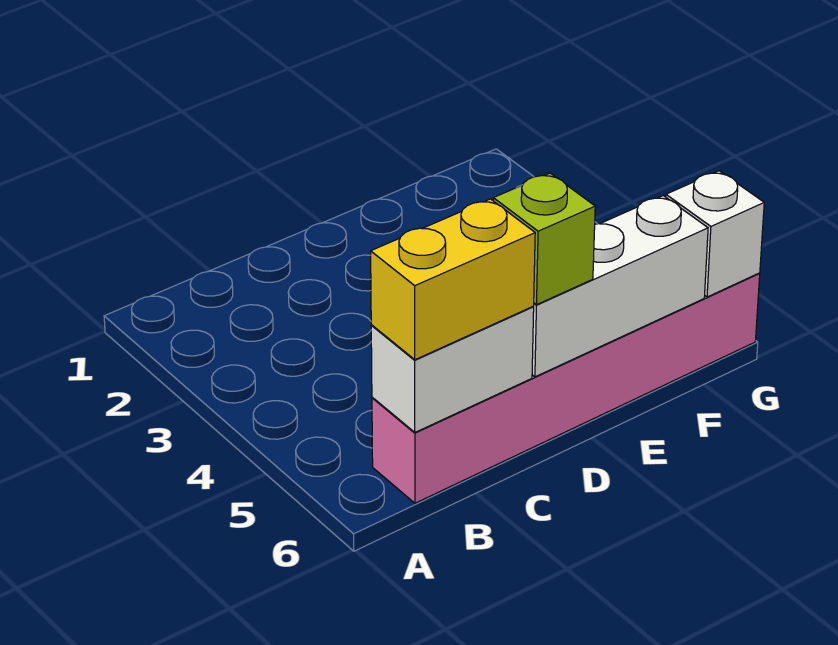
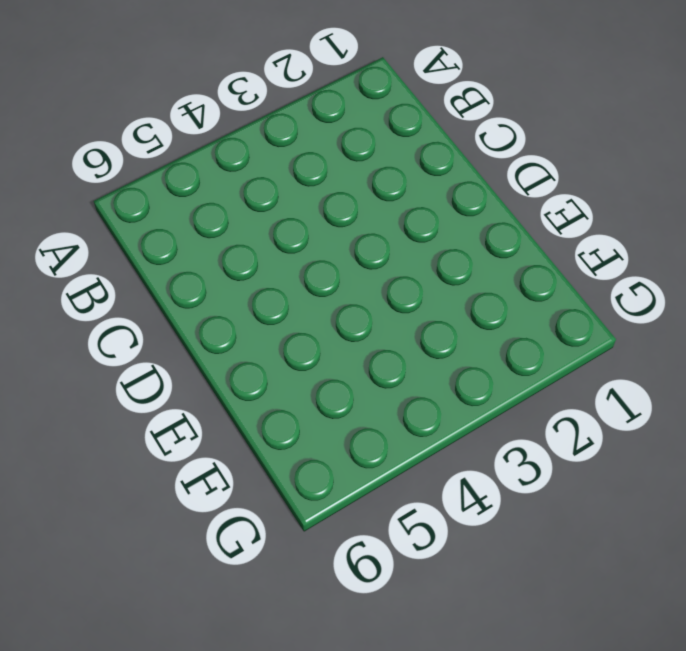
none -> pink brick B6:G6 level 1
none -> white brick B6:C6 level 2

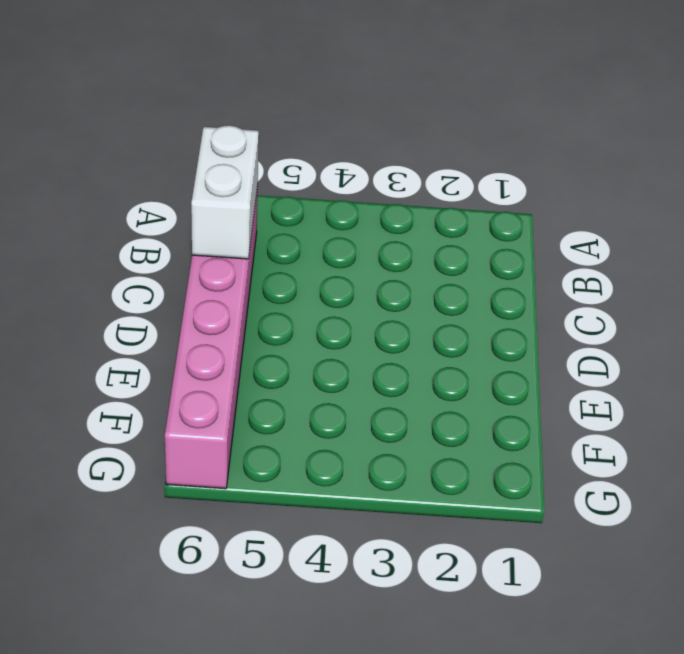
none -> white brick D6:F6 level 2
none -> white brick G6 level 2

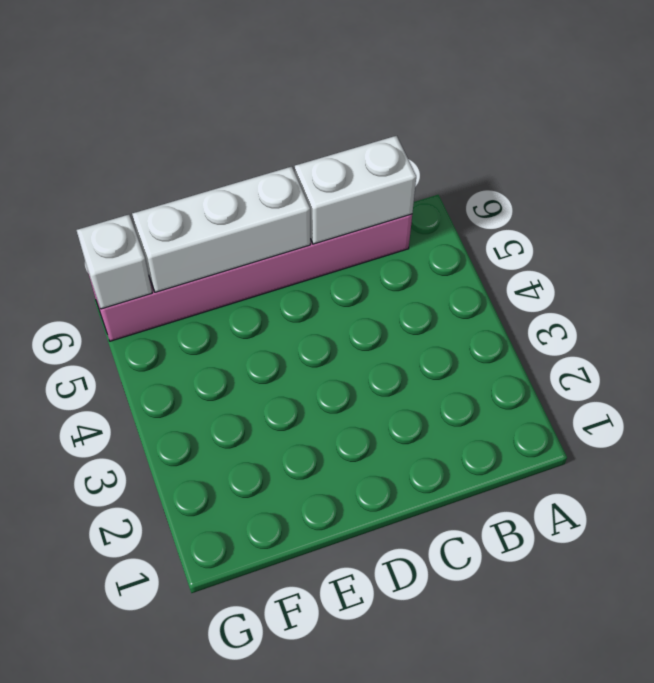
none -> yellow brick B6:C6 level 3
none -> lime brick D6 level 3

